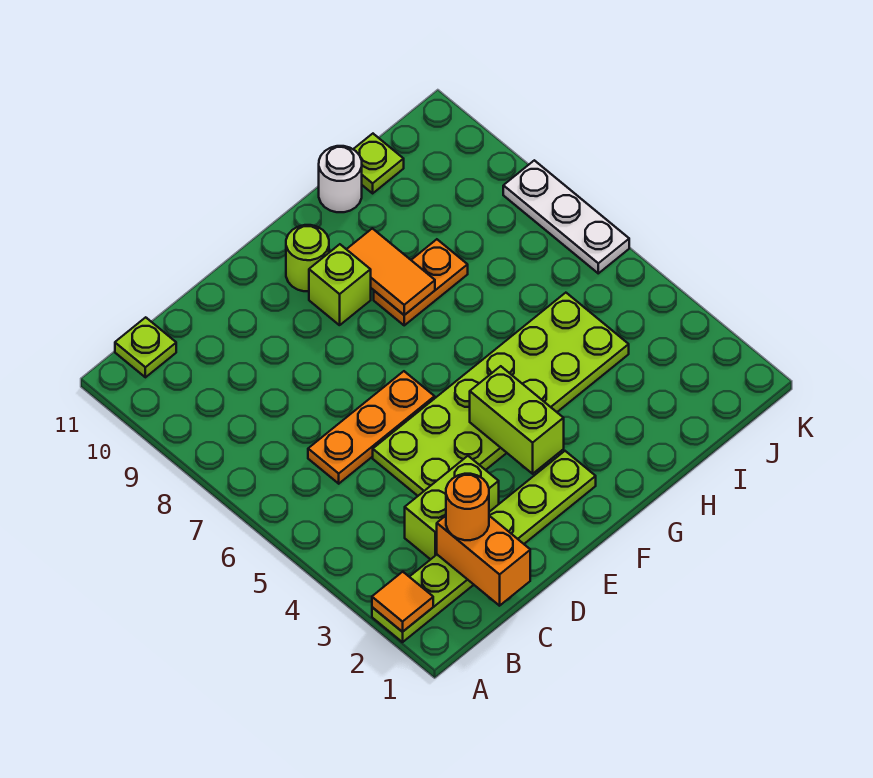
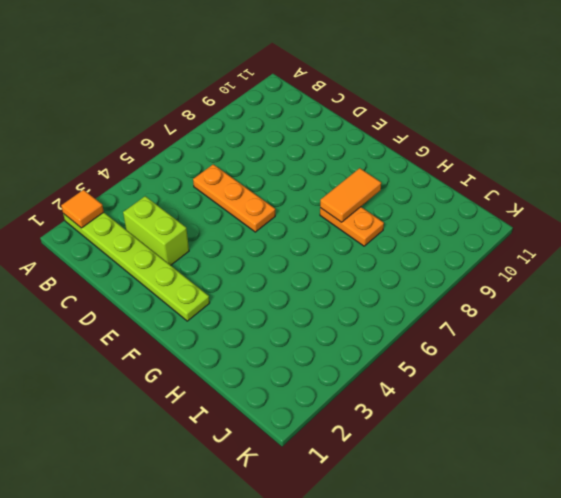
none -> lime plate B11 level 1
none -> lime plate D4:I5 level 1
none -> lime brick F9 level 1

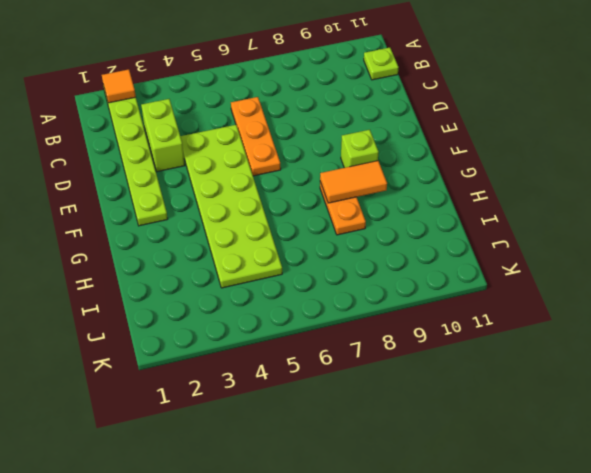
none -> lime round brick F10 level 1
none -> white round brick H11 level 1
none -> lime plate I11 level 1

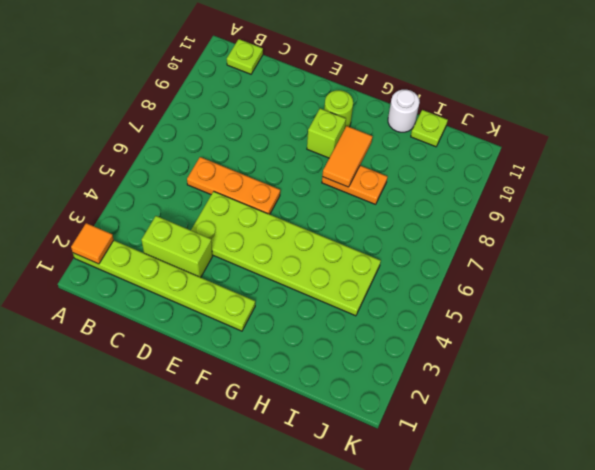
none -> white plate K6:K8 level 1
none -> orange brick C1:C2 level 2
none -> lime brick F3:F4 level 2

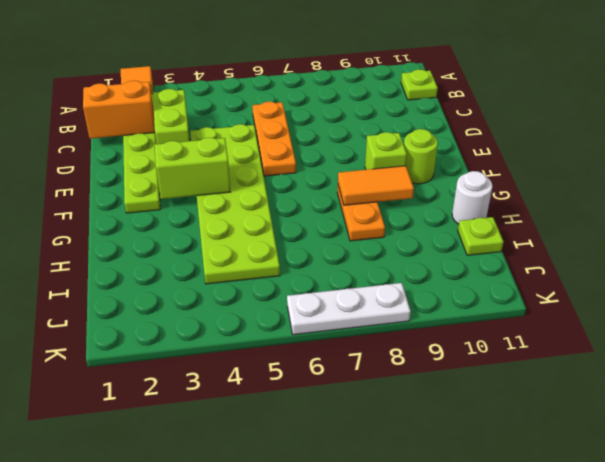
none -> orange round brick C2 level 3

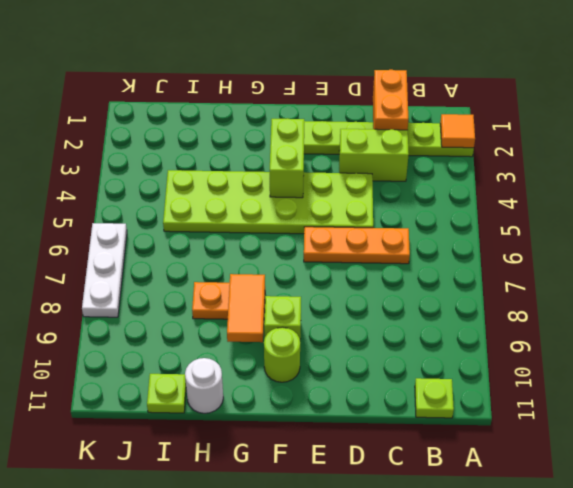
none -> orange round brick C2 level 3

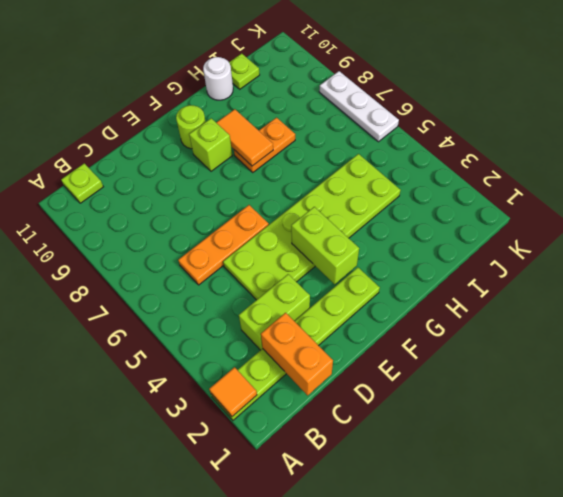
none -> orange round brick C2 level 3

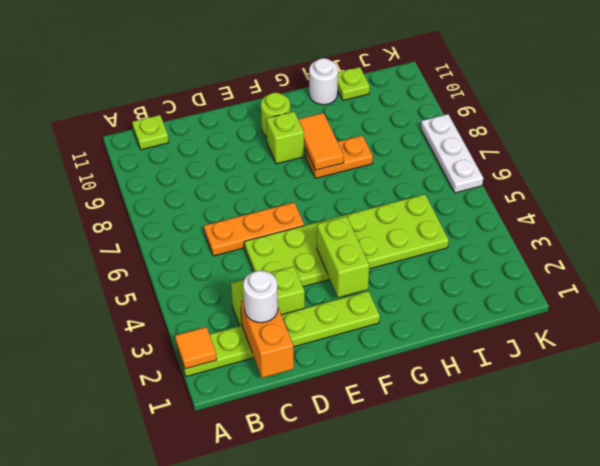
white round brick C2 level 3 -> orange round brick C2 level 3

